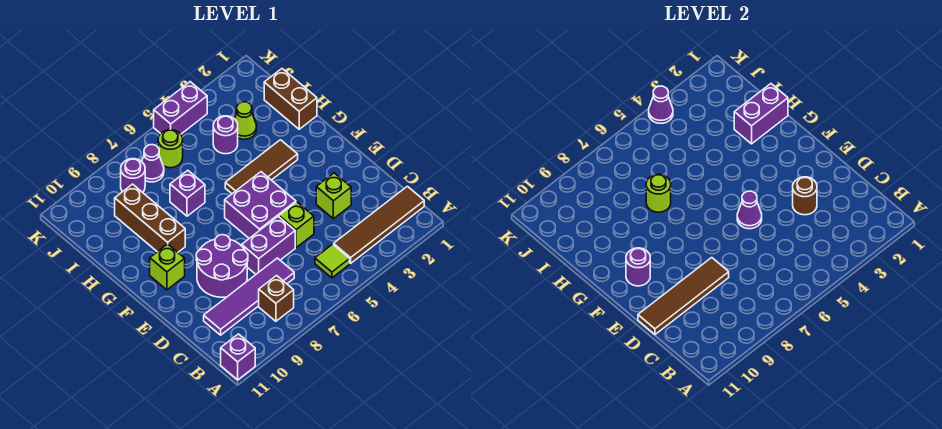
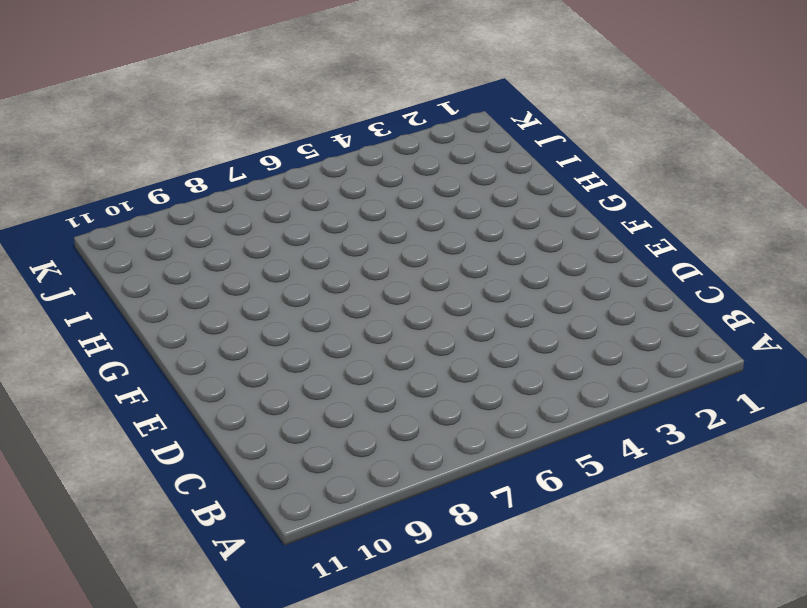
none -> purple brick A11 level 1
none -> brown tile B1:B4 level 1
none -> lime tile B5 level 1

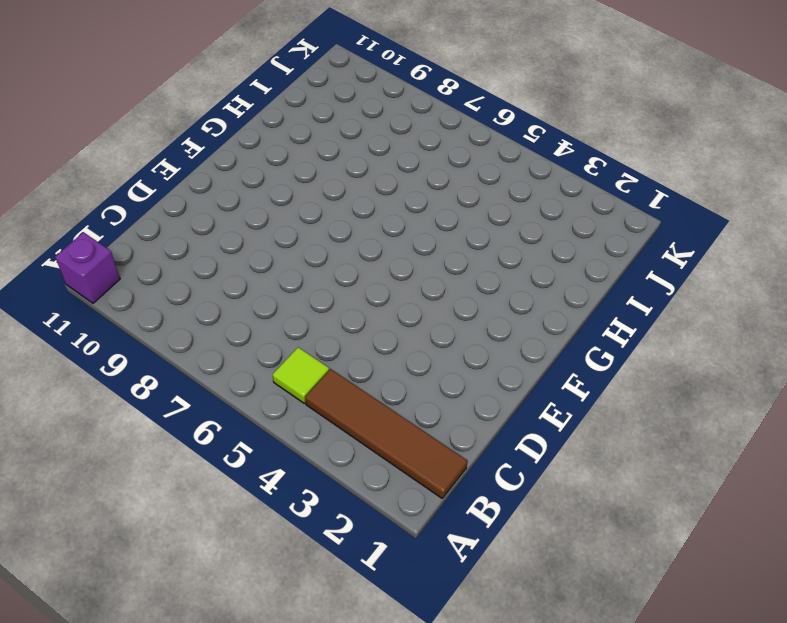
none -> brown brick B8 level 1
none -> purple tile C7:C10 level 1
none -> lime brick D3 level 1

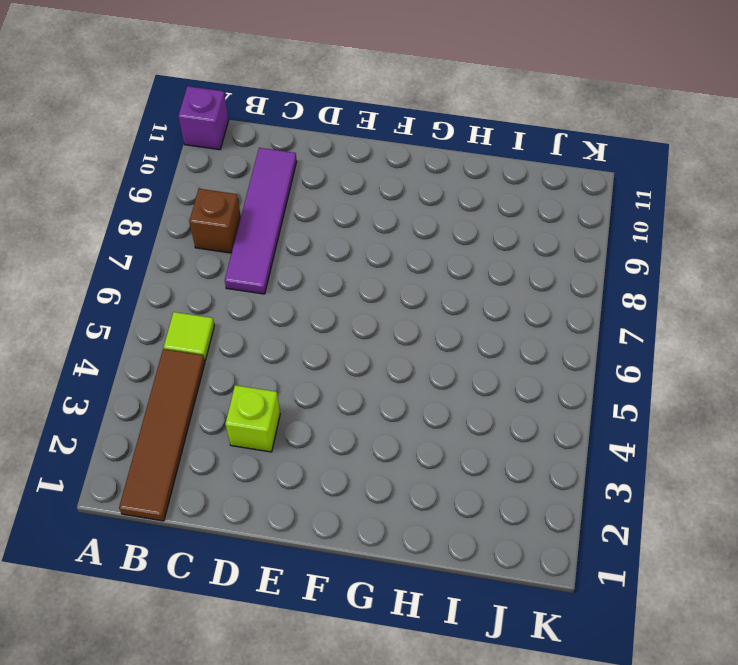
none -> lime brick D5 level 1
none -> purple brick D6:D7 level 1
none -> purple round brick D8:E9 level 1

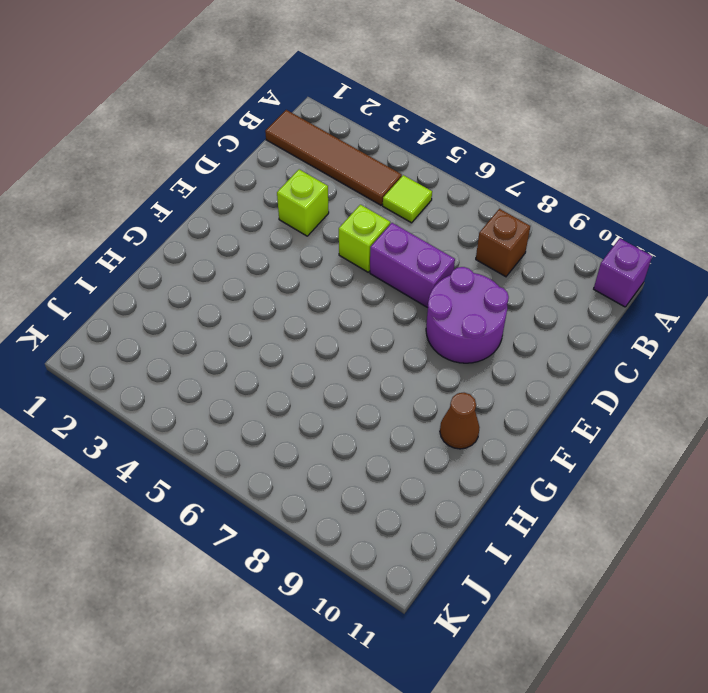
brown cone G10 level 1 -> none
none -> purple tile C7:C10 level 1
none -> purple brick E5:F6 level 1
none -> lime brick F10 level 1

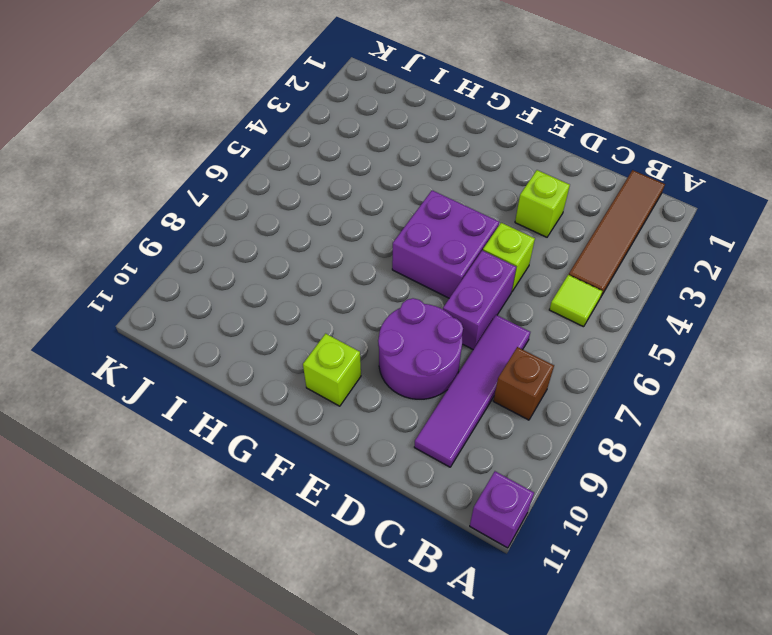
none -> brown tile G3:G5 level 1
none -> brown brick G9:I9 level 1
none -> brown brick H1:I1 level 1

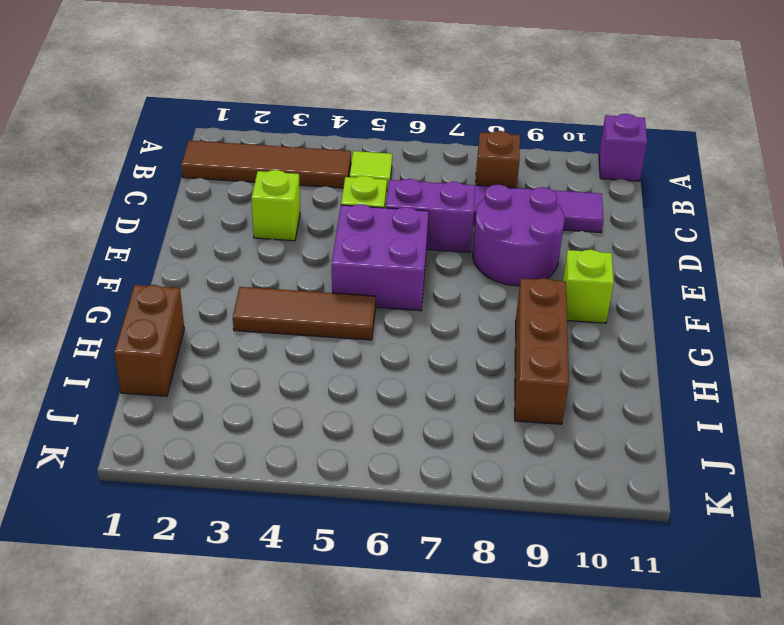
none -> purple brick H7 level 1
none -> lime cone I3 level 1
none -> purple round brick I4 level 1

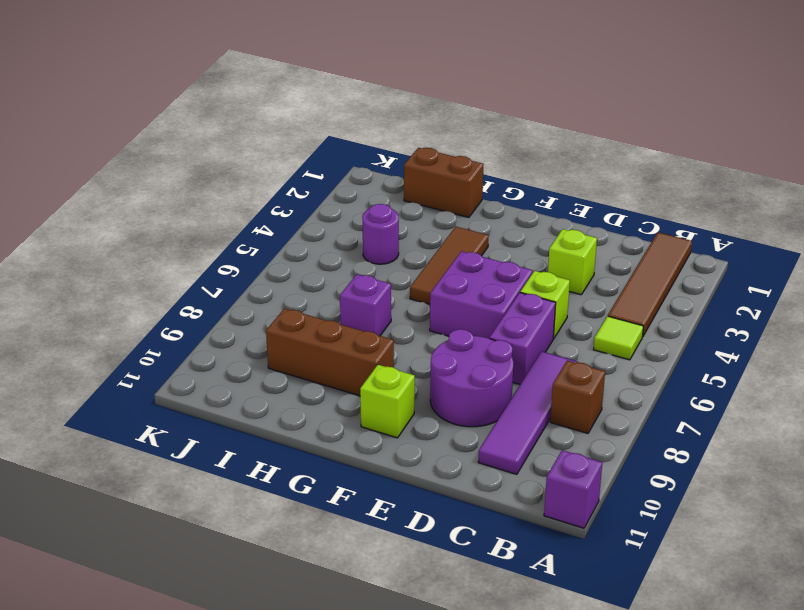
none -> lime cone I3 level 1
none -> lime round brick J6 level 1
none -> purple cone J7 level 1

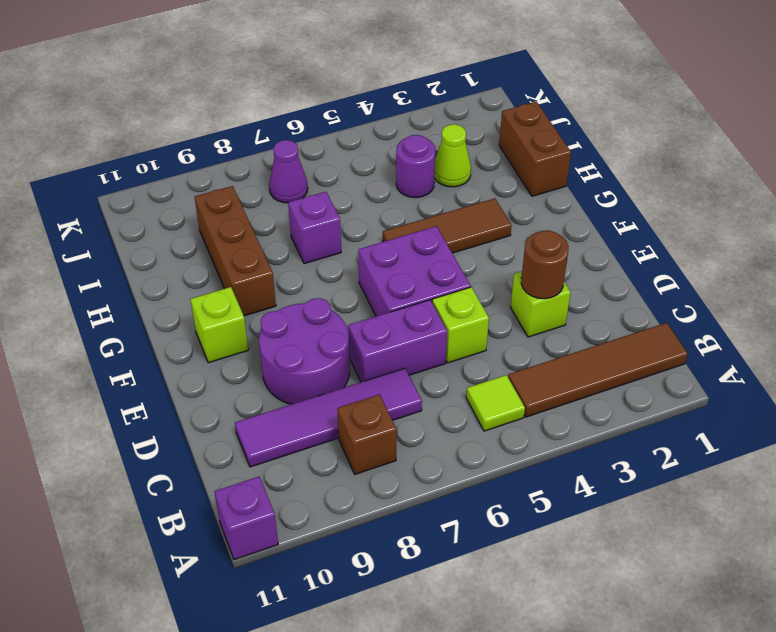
none -> lime round brick J6 level 1
none -> purple round brick J8 level 1
none -> purple brick K4:K5 level 1

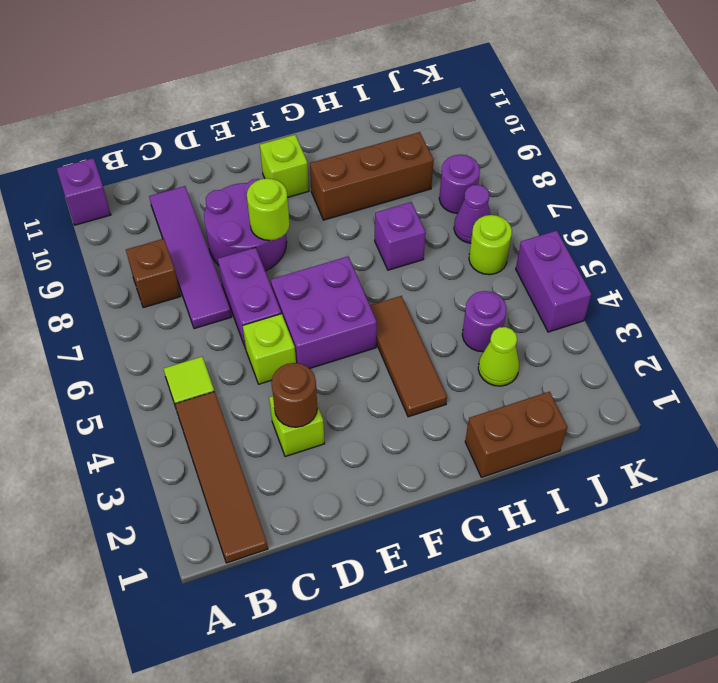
lime round brick E8 level 2 -> lime round brick H7 level 2
none -> brown tile D8:D11 level 2
none -> purple cone E5 level 2
none -> purple round brick F10 level 2

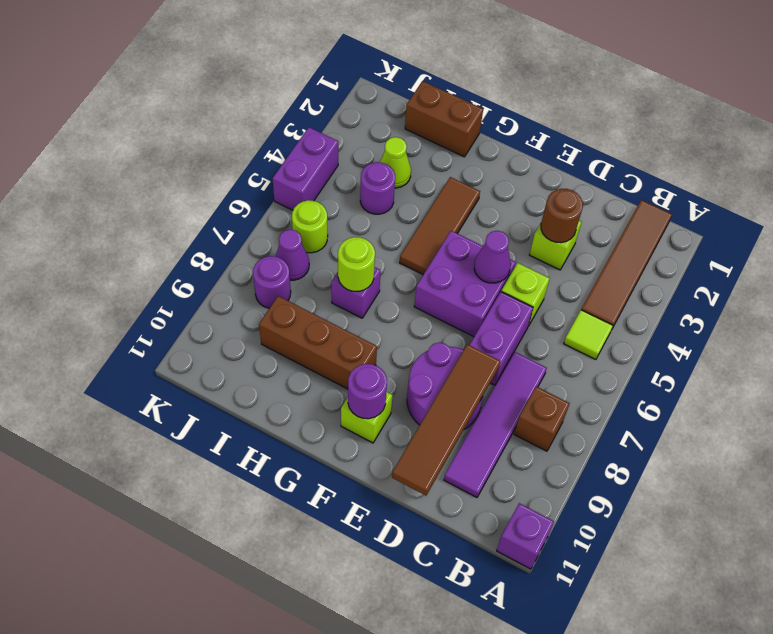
none -> purple brick H1:H2 level 2
none -> purple cone K4 level 2

